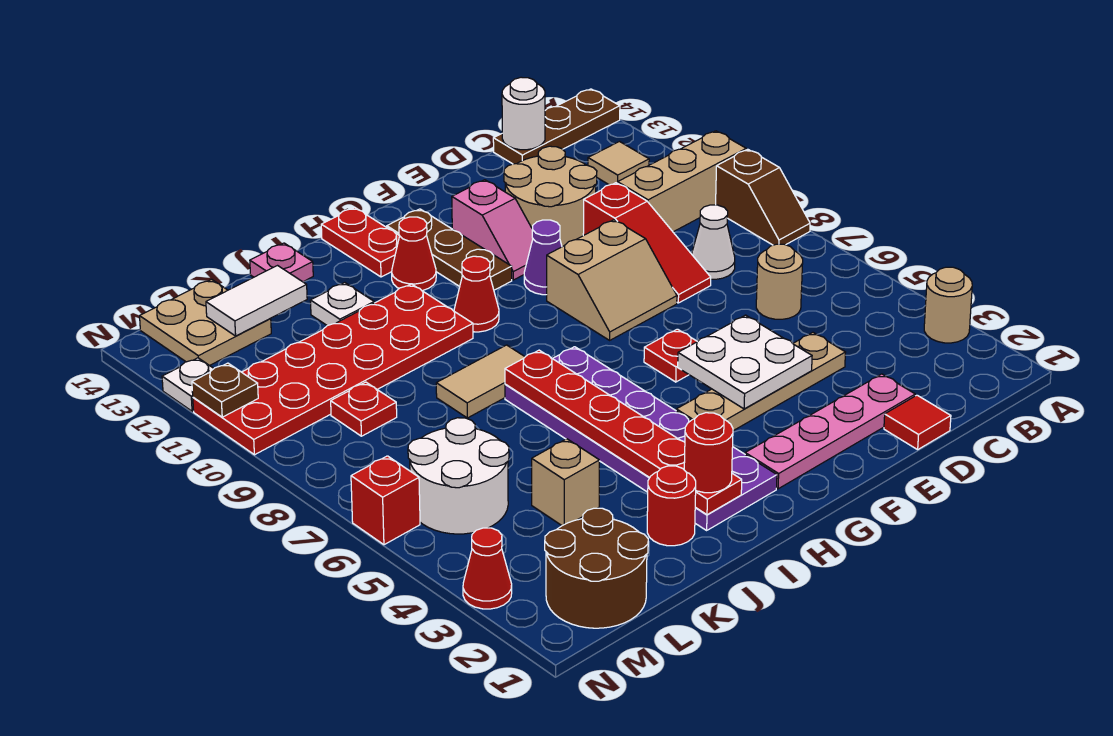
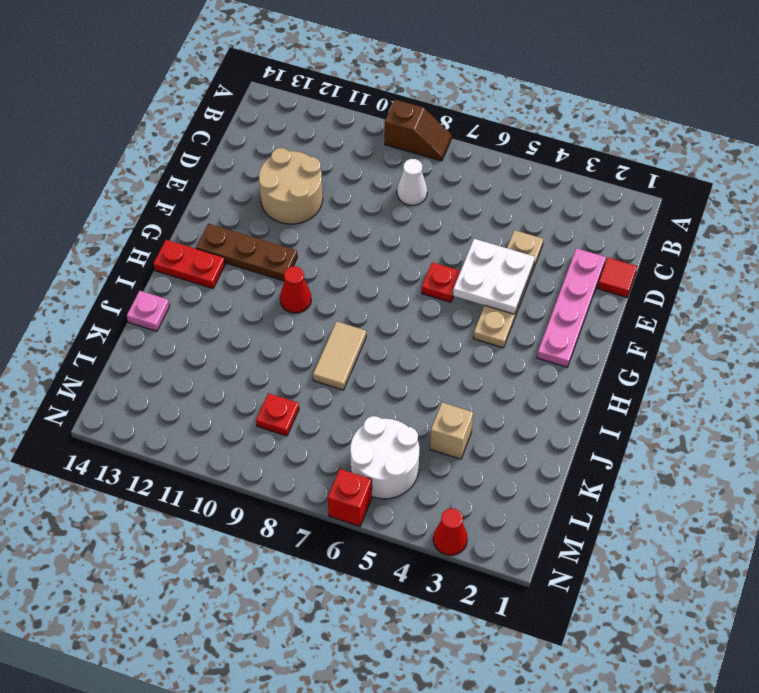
none -> tan round brick A3 level 1
none -> tan brick A10:C10 level 1
none -> brown plate A14:C14 level 1
none -> tan tile B12 level 1

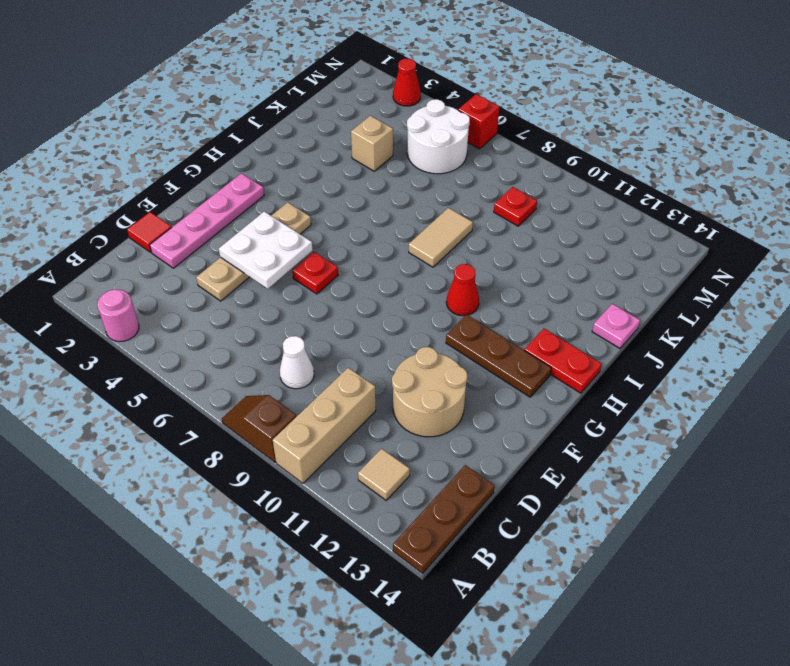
pink round brick A3 level 1 -> tan round brick A3 level 1
none -> tan round brick C6 level 1
none -> red slope D8:D10 level 1 top 10
none -> tan slope E8:F9 level 1 top 9
none -> purple cone F10 level 1

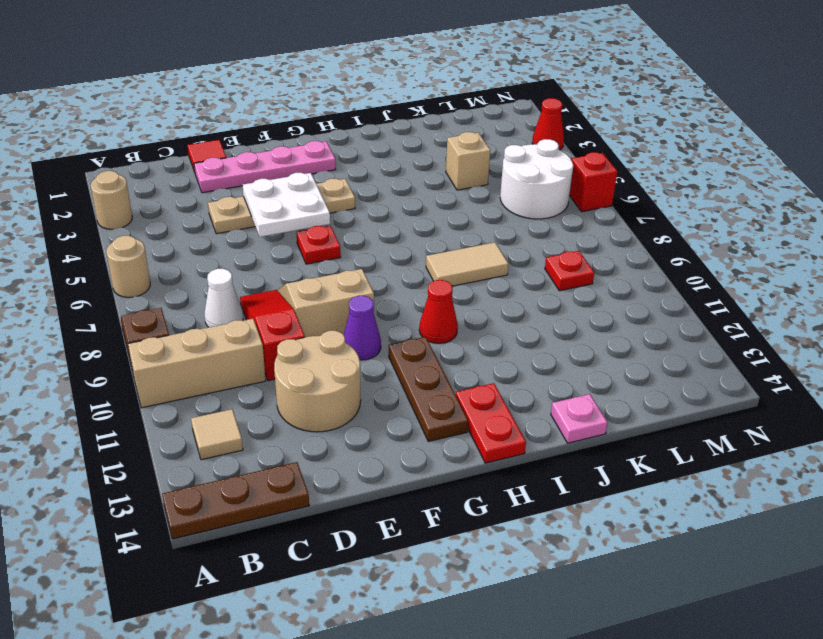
tan round brick A6 level 1 -> tan round brick C6 level 1
none -> pink slope F11:F12 level 1 top 12
none -> purple plate H2:I7 level 1
none -> red cone H12 level 1
none -> red plate I10:N11 level 1

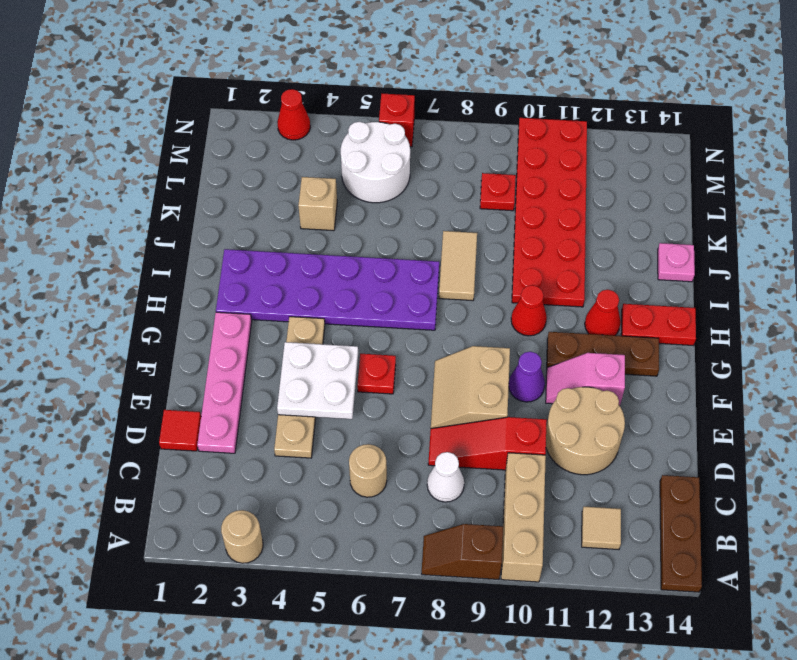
none -> red round brick J2 level 1
none -> white plate J12 level 1
none -> brown round brick L1:M2 level 1
none -> tan plate L13:M14 level 1

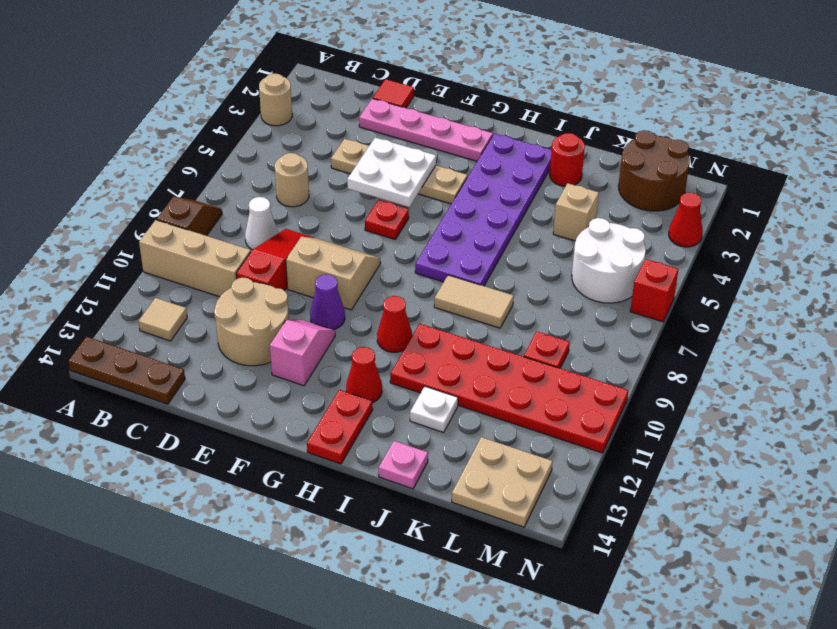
none -> brown plate G11:G13 level 1
none -> white plate N12 level 1
none -> white round brick C14 level 2
none -> red plate I2:I7 level 2

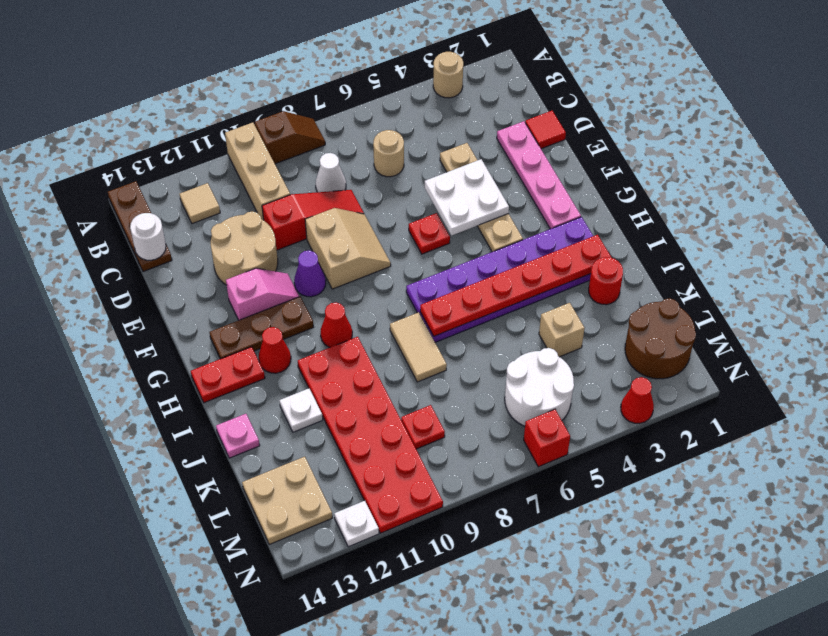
none -> white tile K13:L13 level 2
none -> brown plate N11 level 2
none -> red round brick I2 level 3

